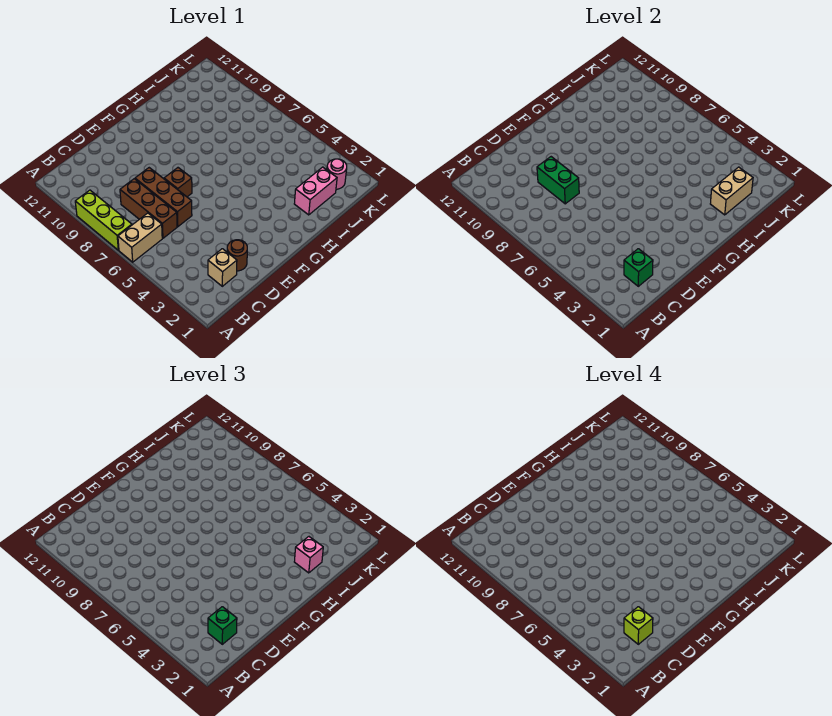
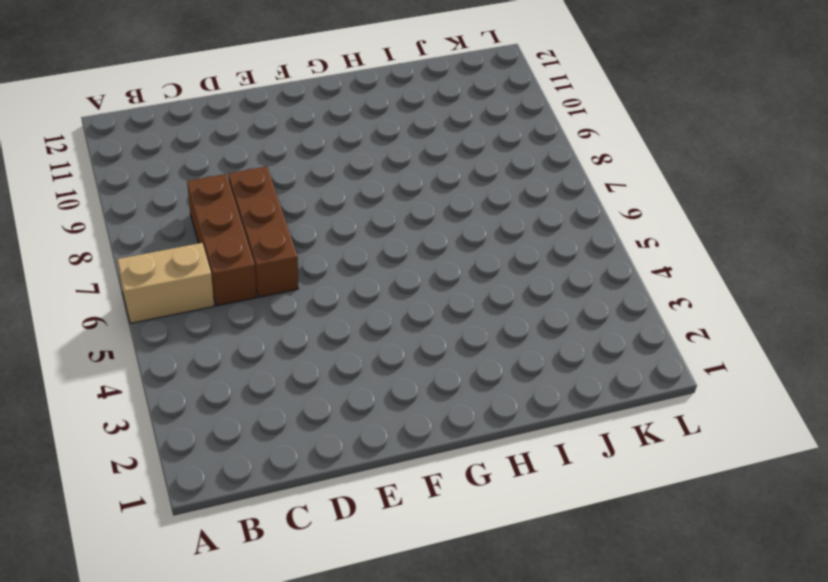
none -> lime brick A7:A9 level 1
none -> tan brick C2 level 1
none -> brown round brick D2 level 1

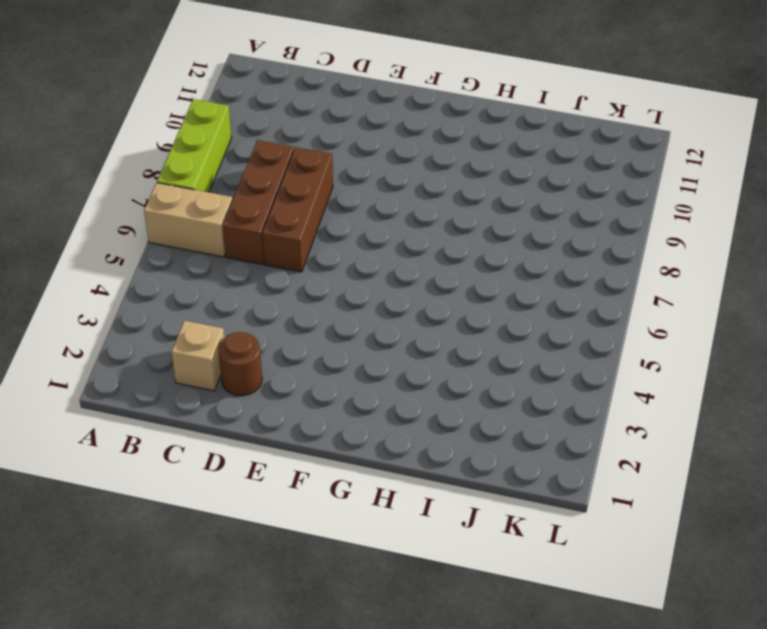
none -> brown brick E7 level 1
none -> pink brick I2:J2 level 1
none -> pink round brick K2 level 1

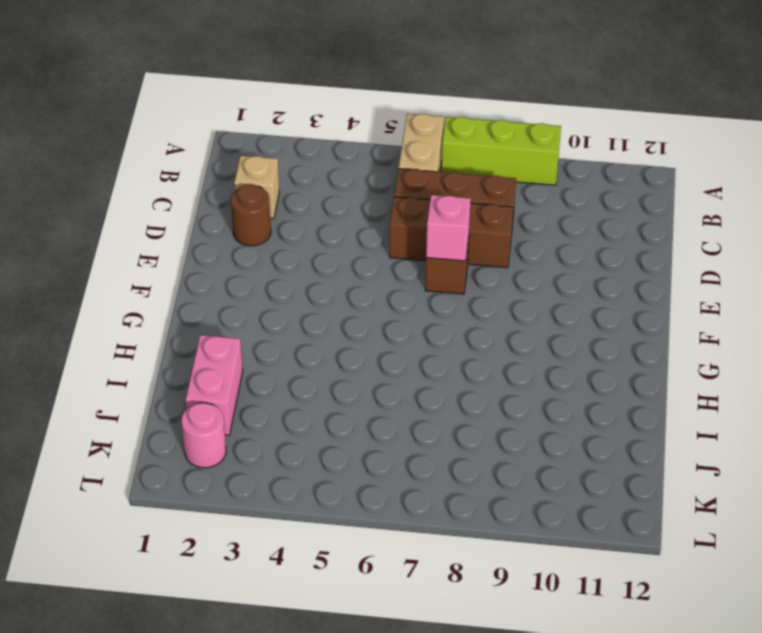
pink brick E7 level 2 -> pink brick I2 level 3
none -> green brick C2 level 2
none -> green brick D8:D9 level 2
none -> tan brick I2:J2 level 2

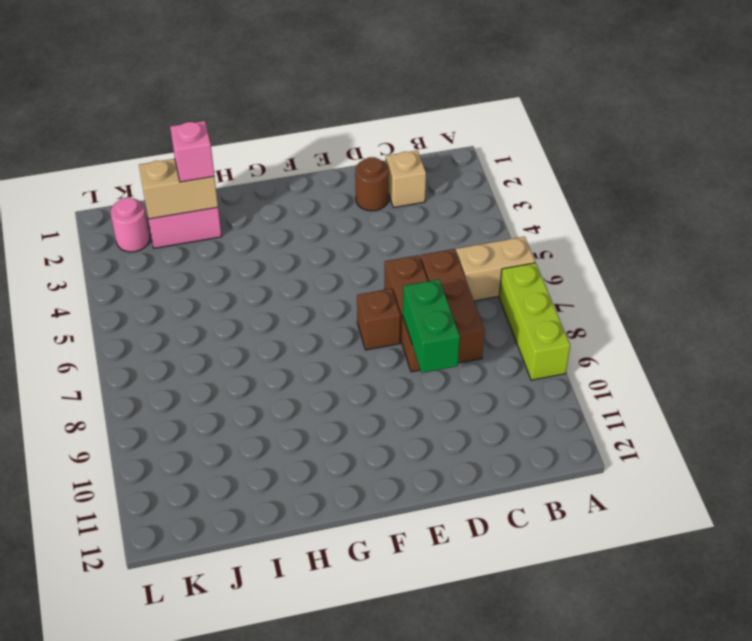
none -> green brick C2 level 2
none -> green brick C2 level 3
none -> lime brick C2 level 4

